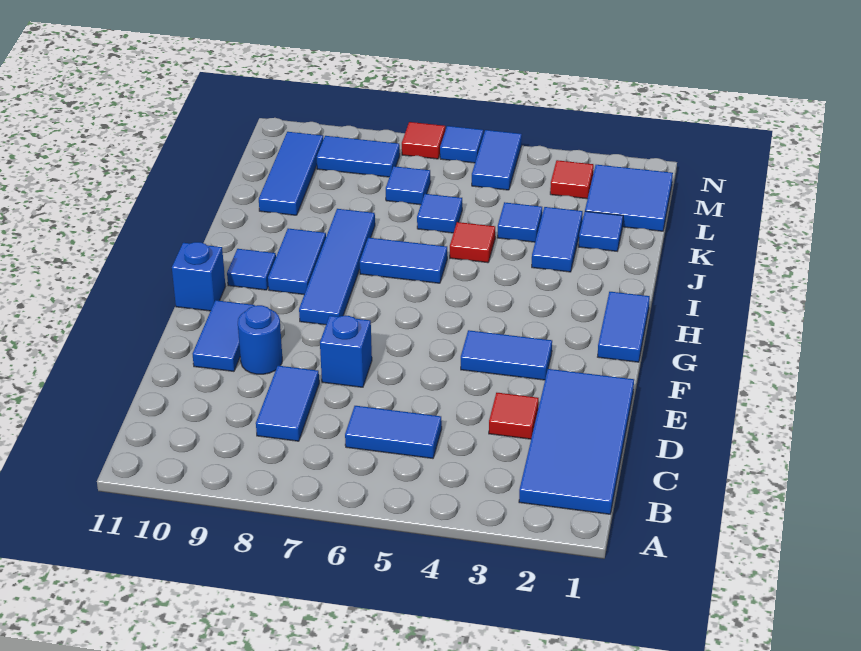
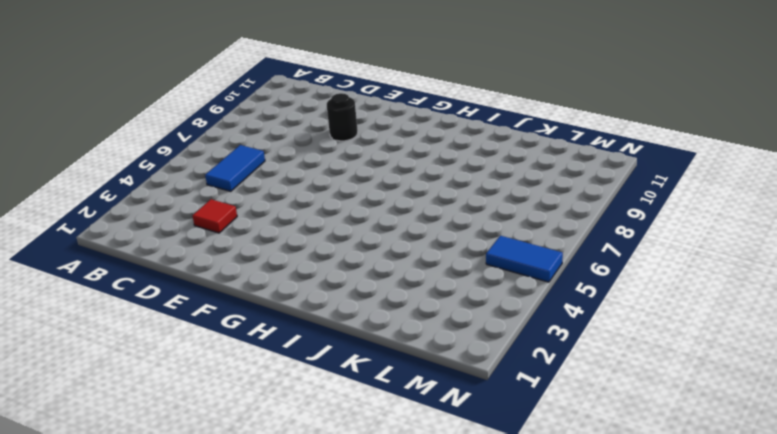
black round brick E9 level 1 -> blue round brick E9 level 1
none -> blue tile B1:E2 level 1
none -> blue tile C8:D8 level 1
none -> blue brick E7 level 1

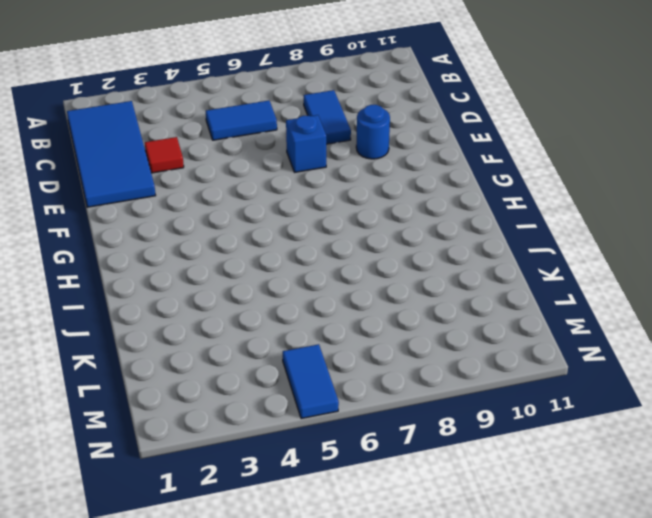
none -> blue tile E10:F10 level 1
none -> blue tile F3:F4 level 1
none -> blue tile G1:H1 level 1

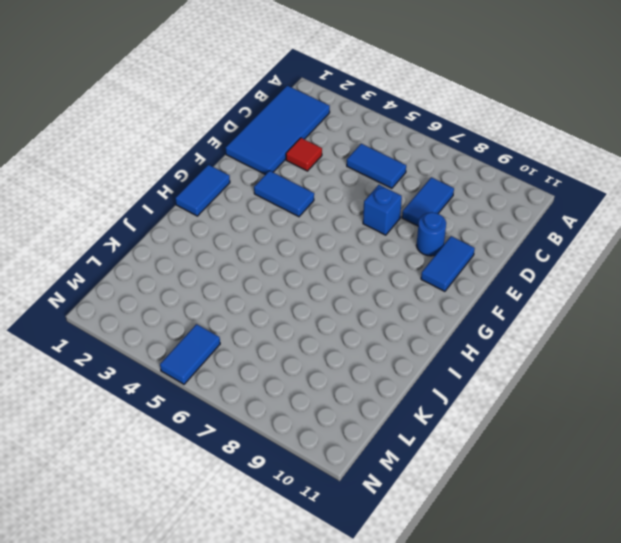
none -> blue tile G8:J8 level 1
none -> blue brick G11 level 1
none -> blue tile H9:I9 level 1

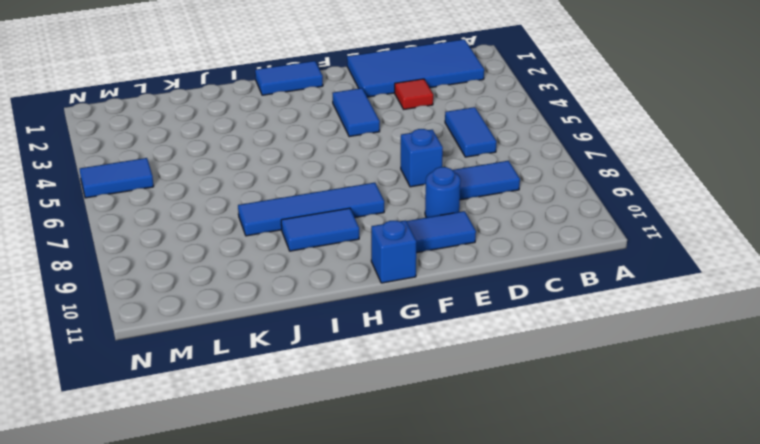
none -> blue tile H10 level 1
none -> blue tile I6:I7 level 1
none -> blue tile J3:K3 level 1

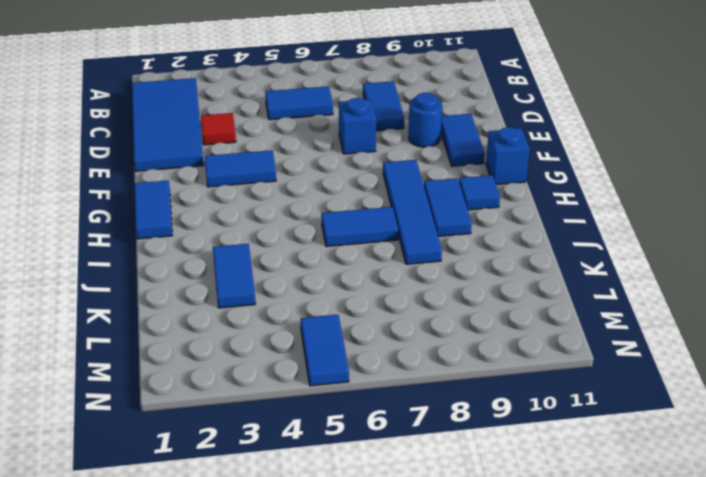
none -> red tile J5 level 1
none -> blue tile K2 level 1
none -> blue tile K4 level 1

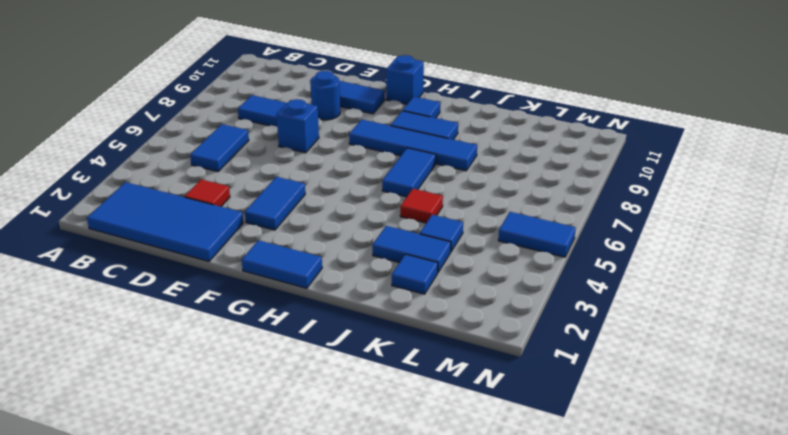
none -> blue tile K6 level 1
none -> blue tile K10:M10 level 1
none -> blue tile L1:M2 level 1

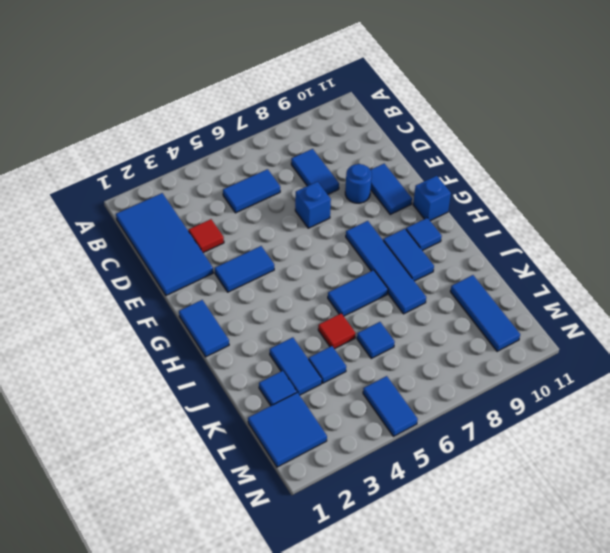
none -> blue tile L7 level 1
none -> red tile M3 level 1
none -> blue tile M8:M9 level 1

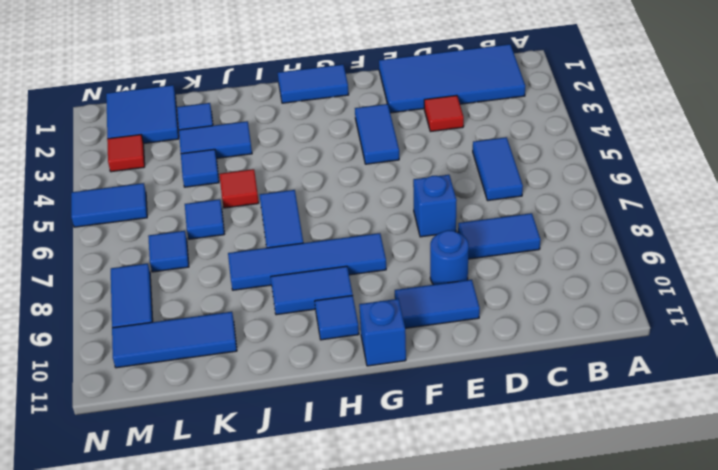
none -> blue tile N6 level 1
none -> red tile N7 level 1

